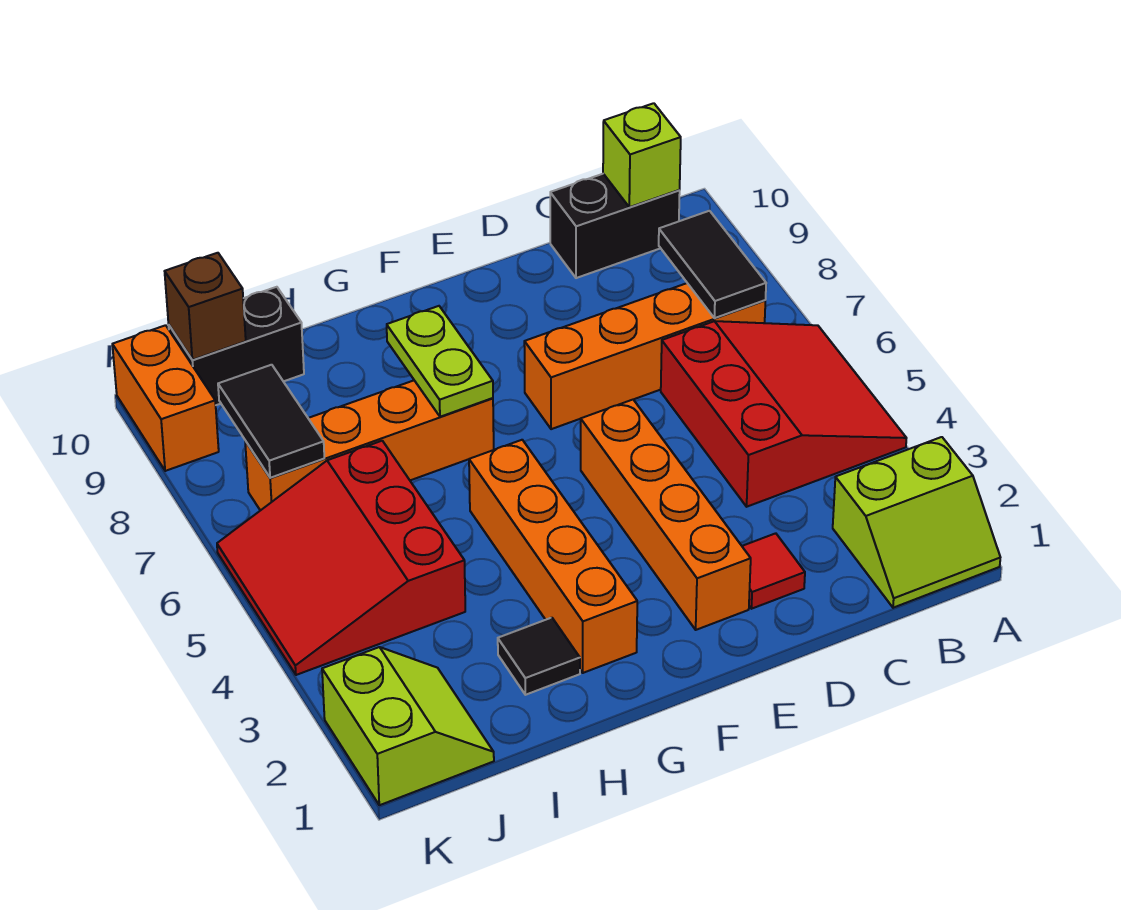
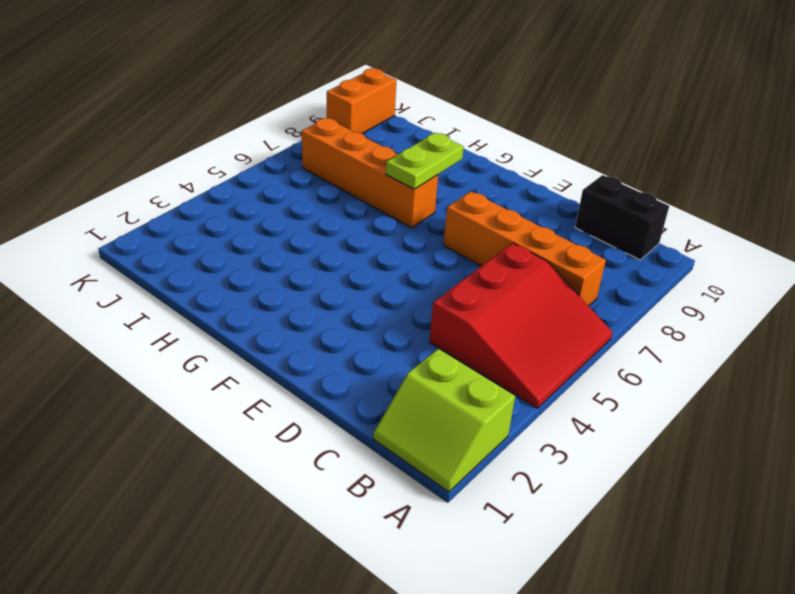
none -> red tile D2 level 1
none -> orange brick E2:E5 level 1
none -> orange brick G2:G5 level 1

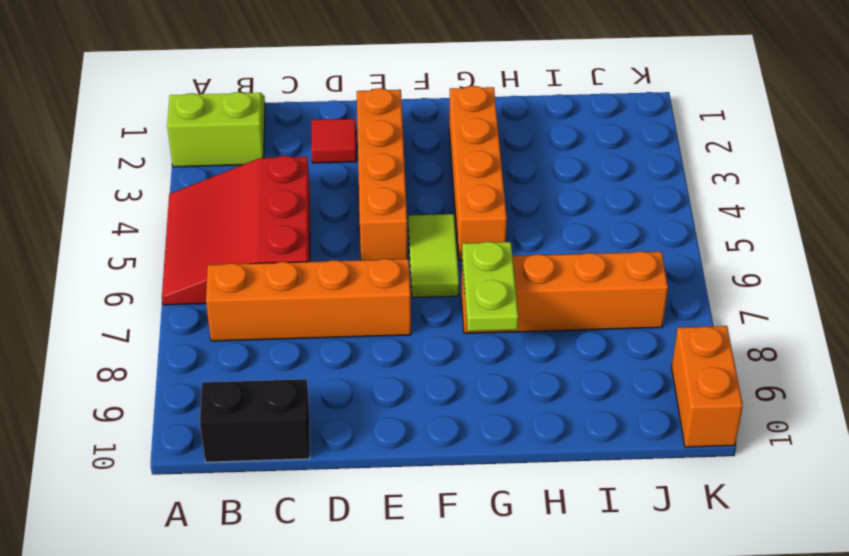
lime tile F5:F6 level 1 -> none
none -> black tile H2 level 1
none -> red slope I4:K6 level 1 top I
none -> black brick I10:J10 level 1

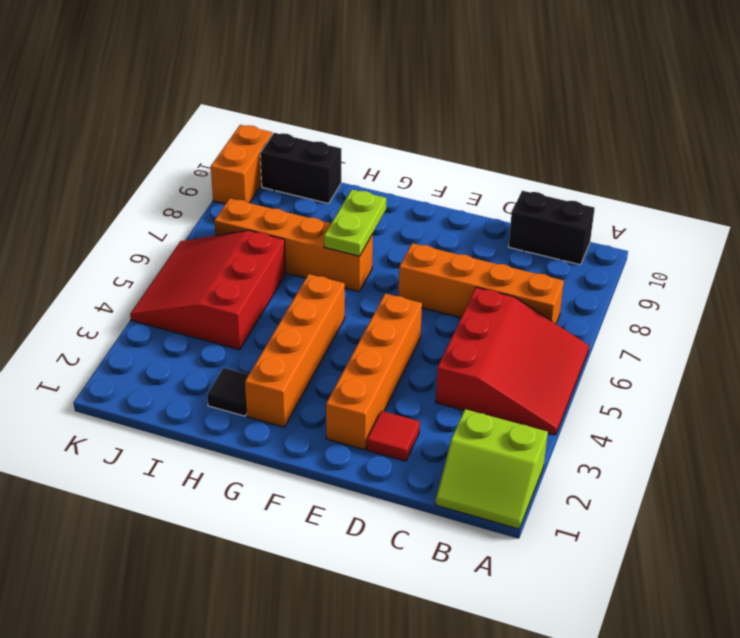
none -> lime slope J1:K2 level 1 top K
none -> black tile B7:B8 level 2
none -> lime brick B10 level 2

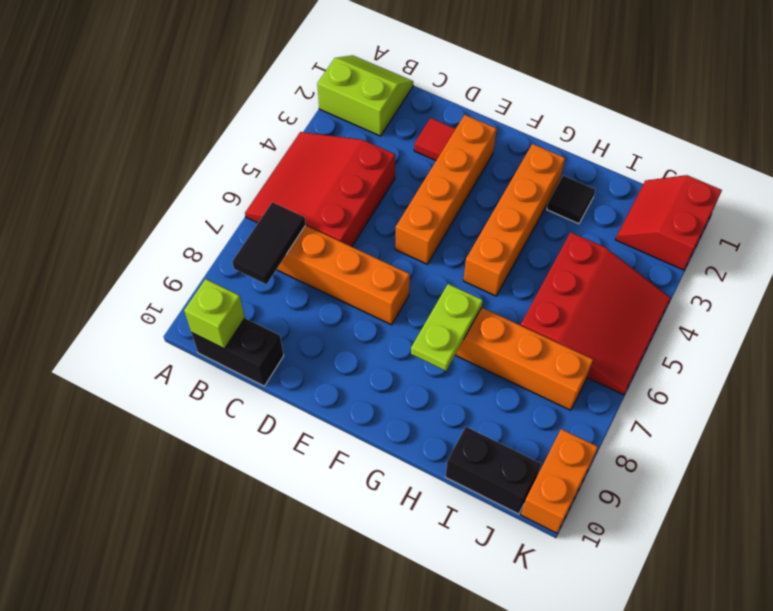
red slope J1:K2 level 1 top K -> lime slope J1:K2 level 1 top K
none -> black tile J7:J8 level 2
none -> brown brick J10 level 2

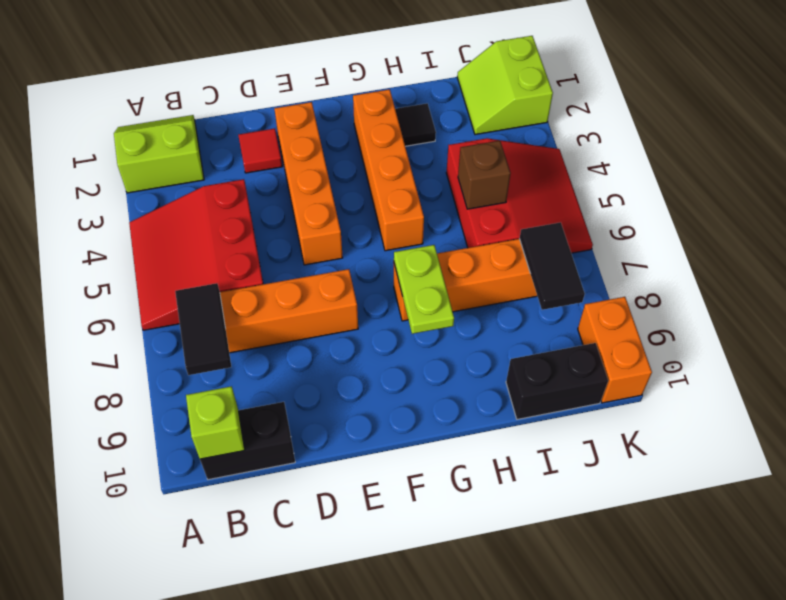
brown brick I5 level 2 -> brown brick J10 level 2

